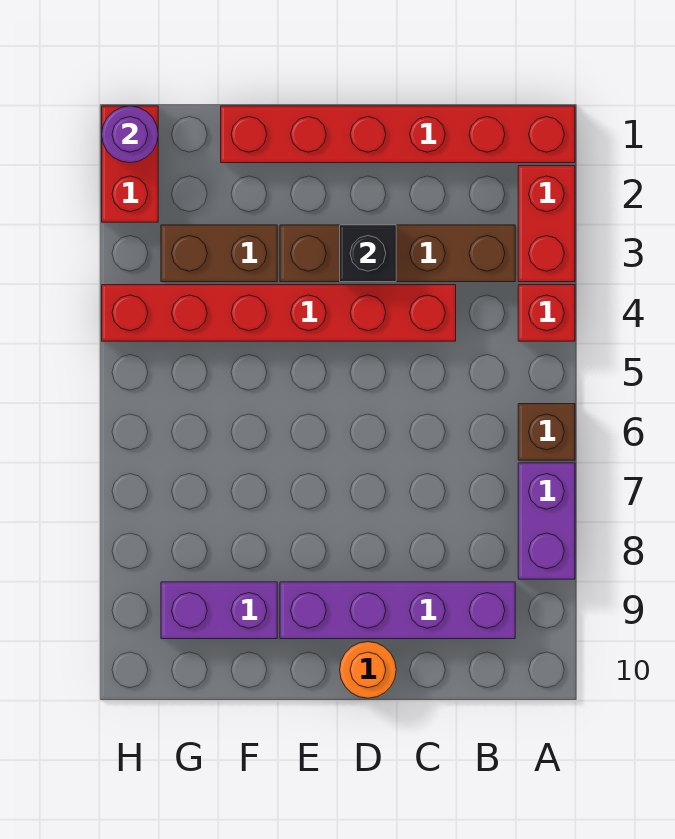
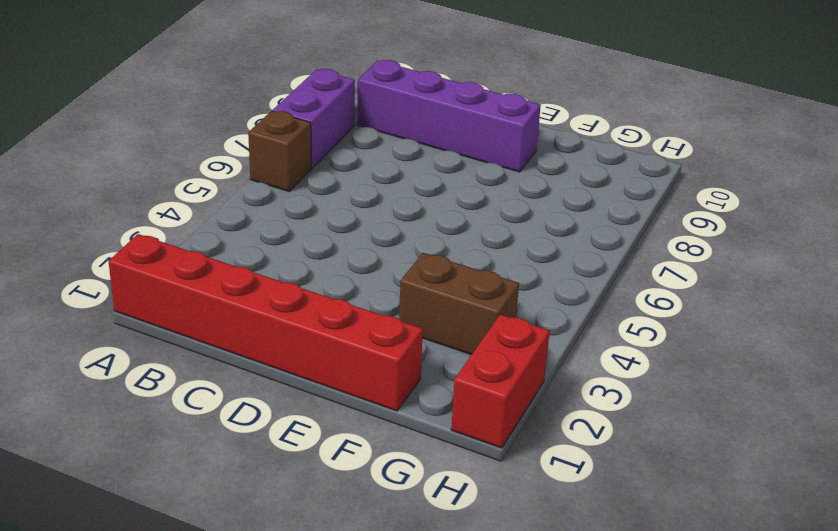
none -> red brick A2:A3 level 1
none -> red brick A4 level 1
none -> brown brick B3:E3 level 1

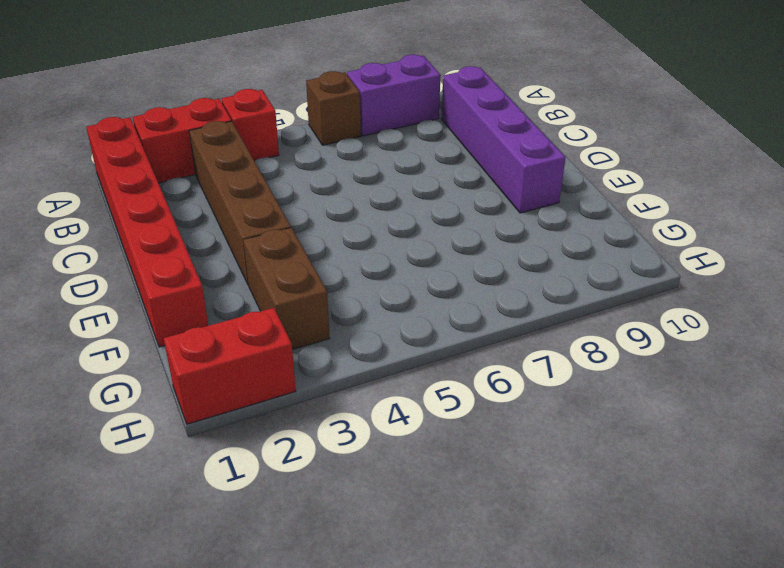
none -> red brick C4:H4 level 1
none -> orange round brick D10 level 1
none -> purple brick F9:G9 level 1

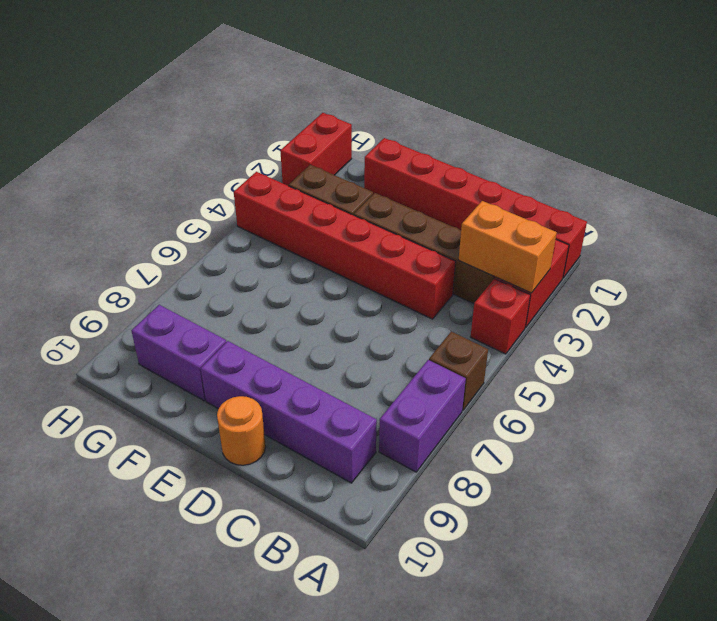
orange brick A3:B3 level 2 -> none
none -> black brick D3 level 2
none -> purple round brick H1 level 2

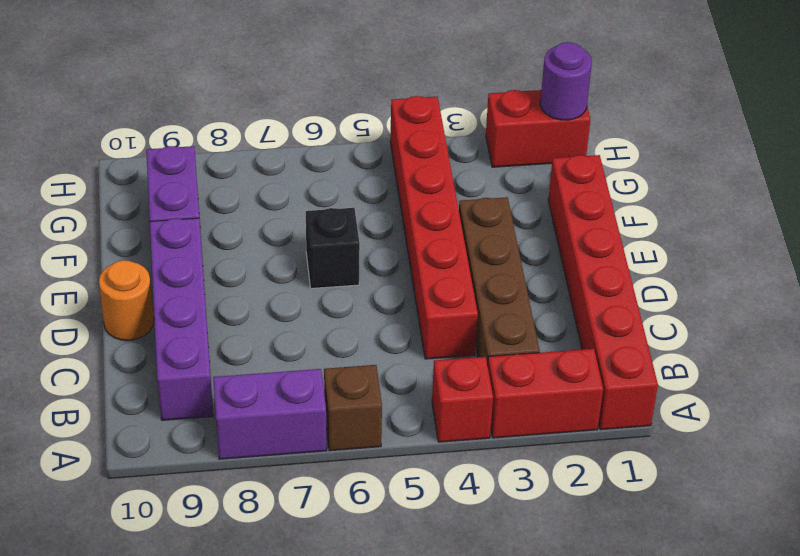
black brick E6 level 1 -> black brick D3 level 2
none -> brown brick F3:G3 level 1

